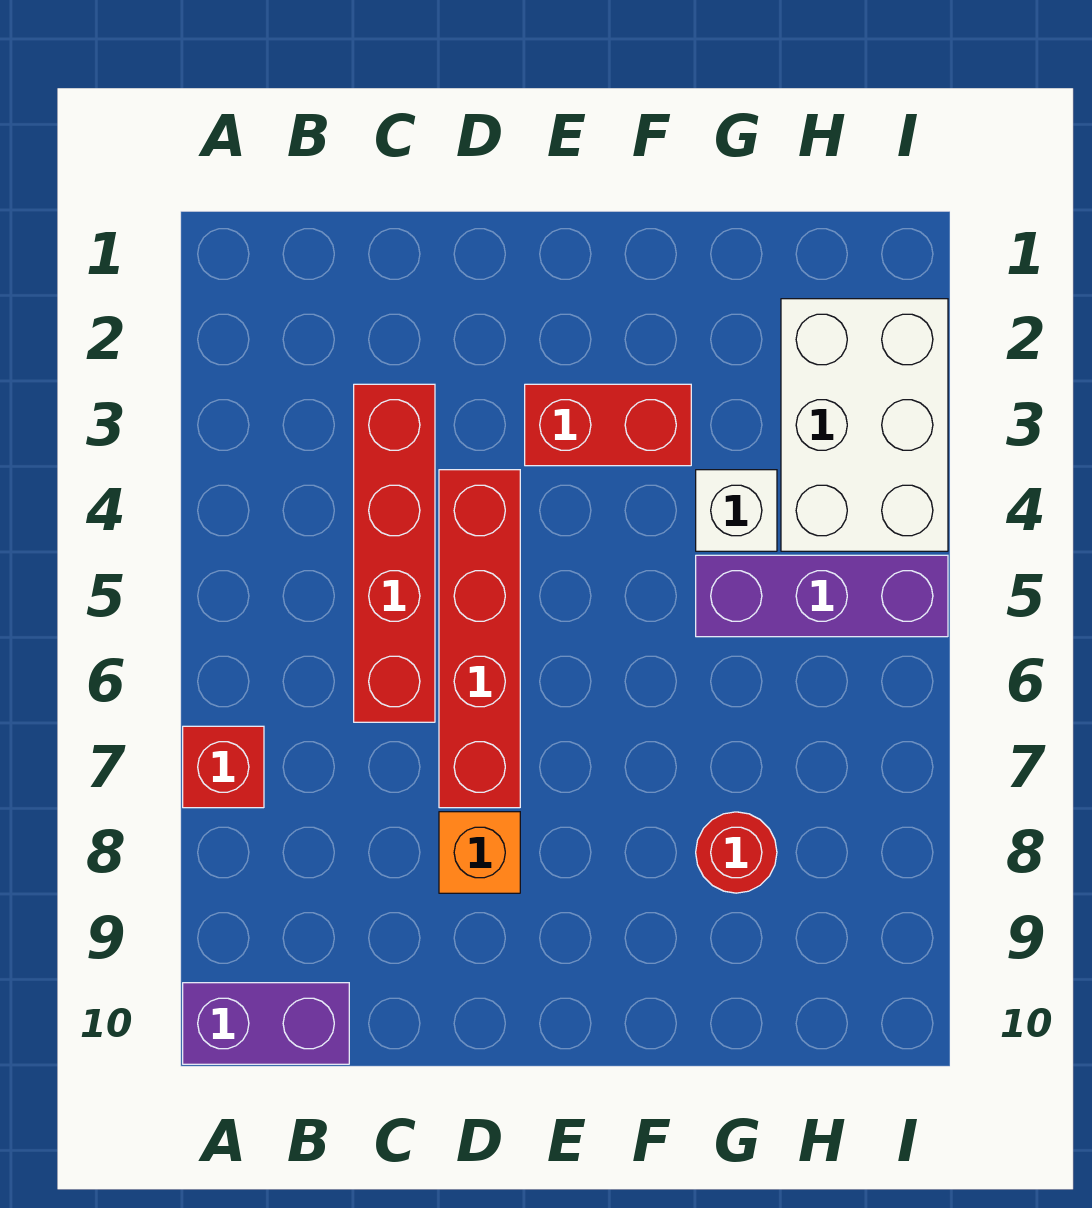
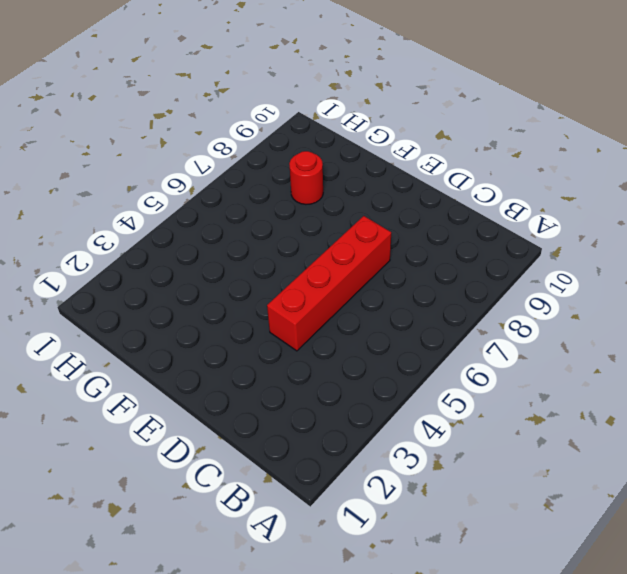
none -> red brick A7 level 1
none -> purple brick A10:B10 level 1

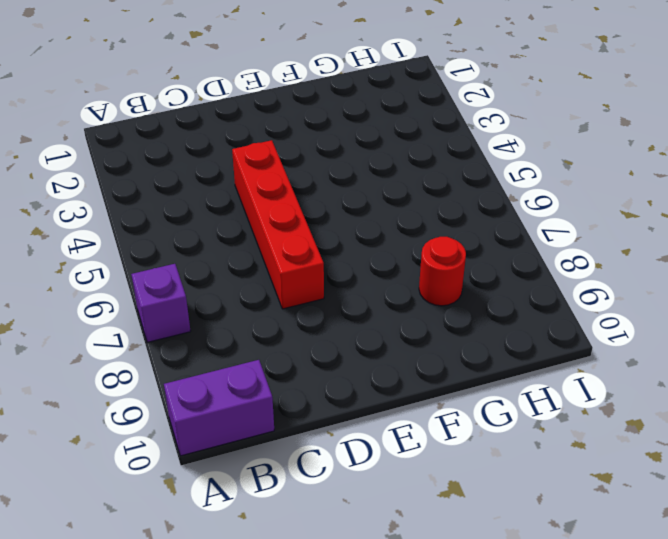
purple brick A7 level 1 -> red brick A7 level 1
none -> red brick C3:C6 level 1
none -> orange brick D8 level 1

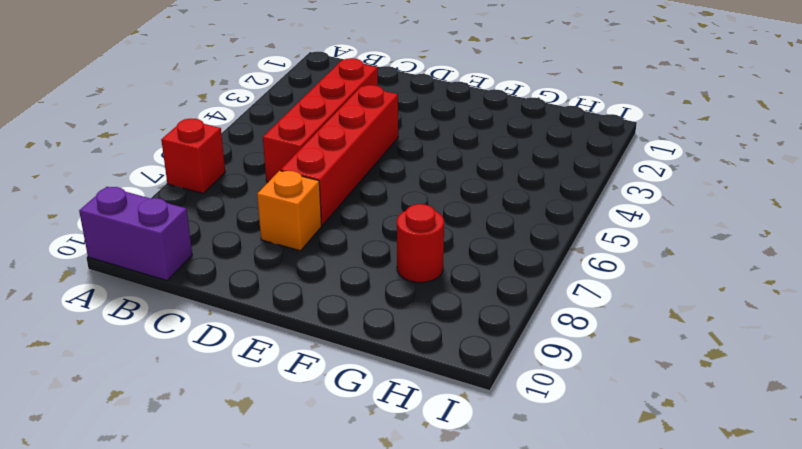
none -> red brick E3:F3 level 1
none -> white brick G4 level 1

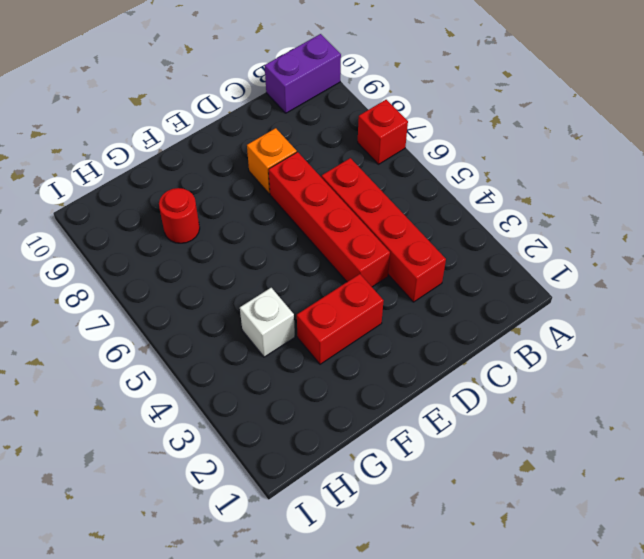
none -> purple brick G5:I5 level 1
none -> white brick H2:I4 level 1

